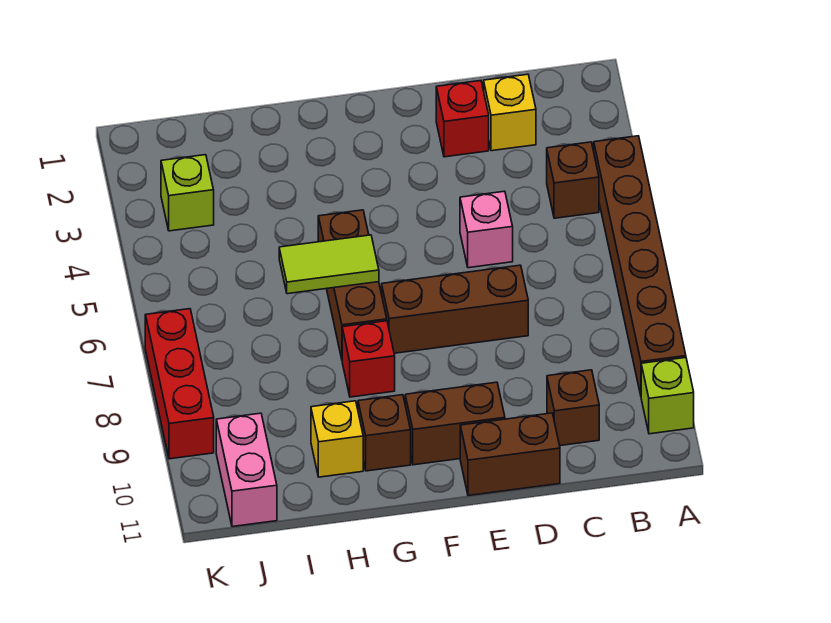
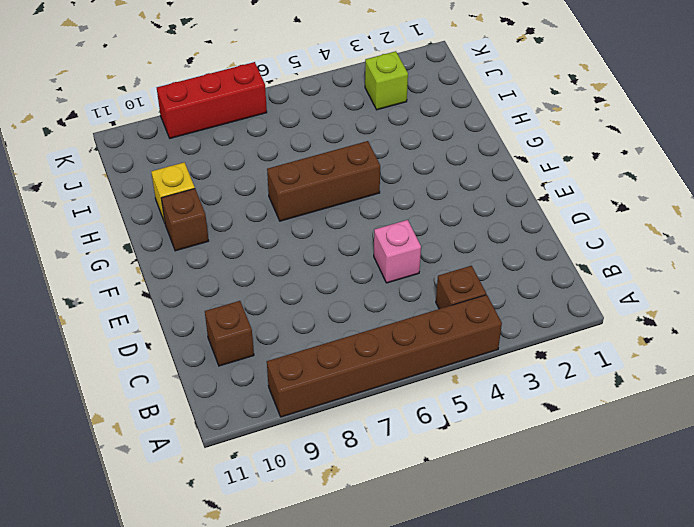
none -> lime brick A10 level 1
none -> yellow brick C2 level 1
none -> red brick D2 level 1

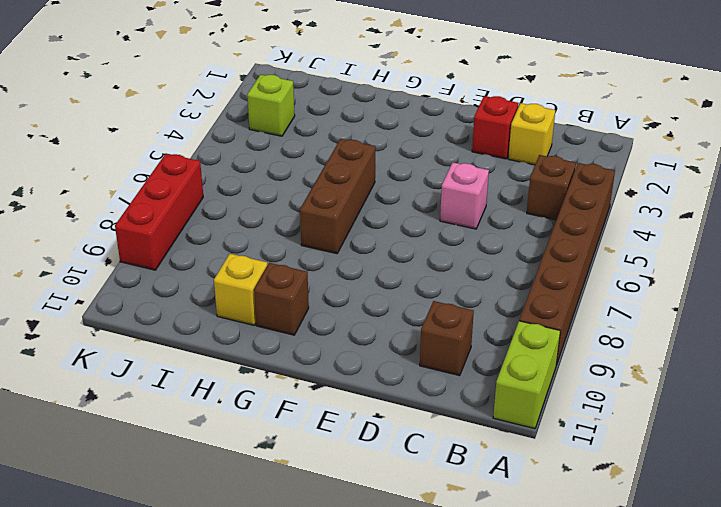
lime brick A10:A11 level 1 -> lime brick A10 level 1
none -> brown brick D7:F7 level 1
none -> brown brick D11:E11 level 1
none -> brown brick E10:F10 level 1

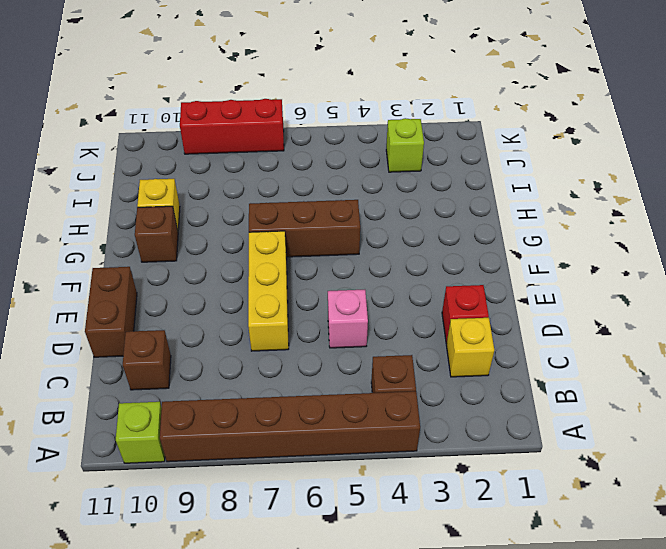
yellow brick D7:F7 level 1 -> brown brick D7:F7 level 1
none -> brown brick E10:F10 level 1
none -> red brick G8 level 1
none -> pink brick J10:J11 level 1

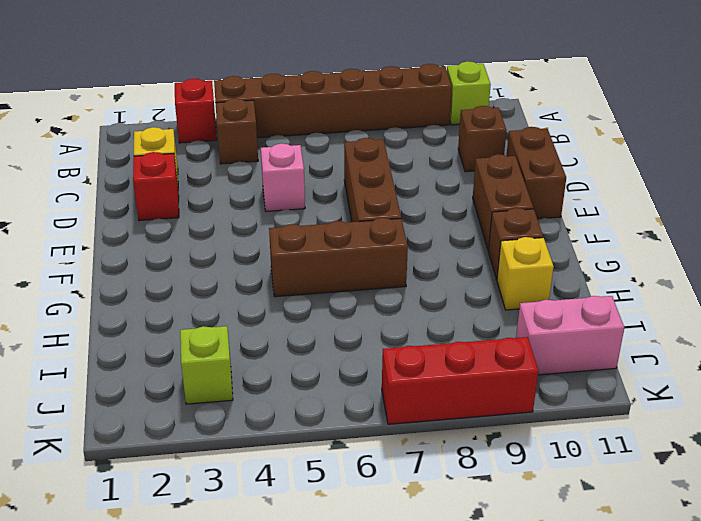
red brick A3 level 1 -> red brick G8 level 1
none -> lime tile G6:H6 level 2

